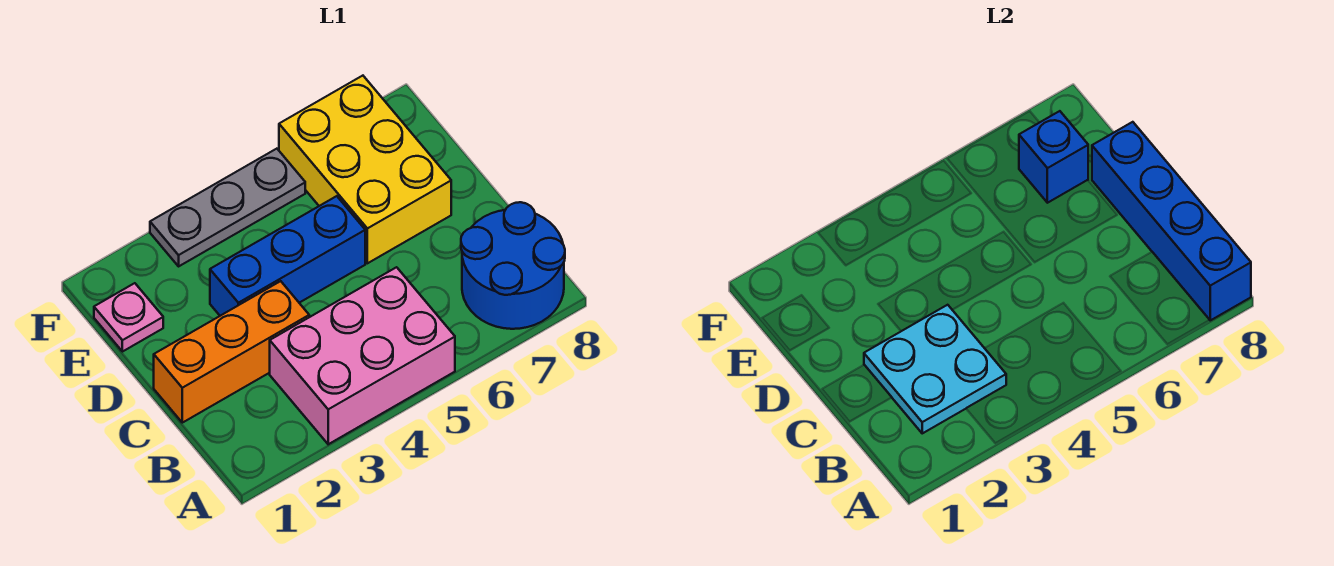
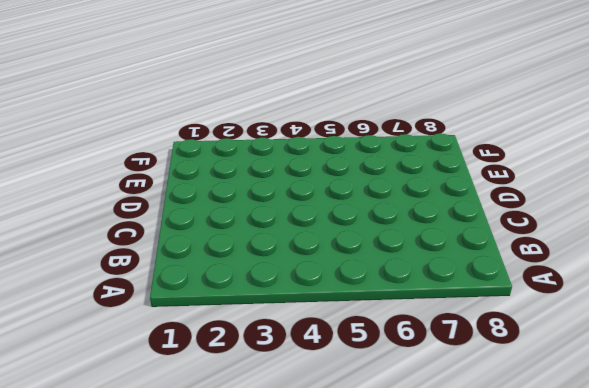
none -> pink brick A3:B5 level 1
none -> blue round brick A7:B8 level 1

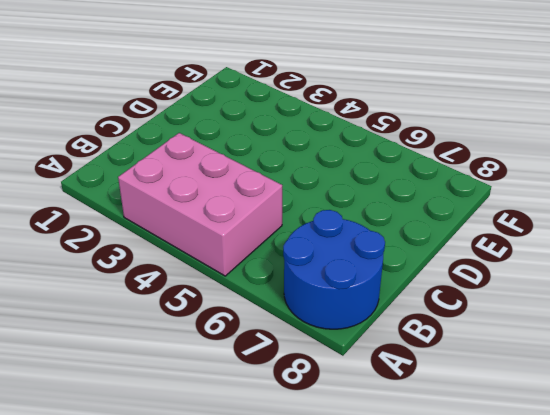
none -> orange brick C1:C3 level 1
none -> blue brick D3:D5 level 1

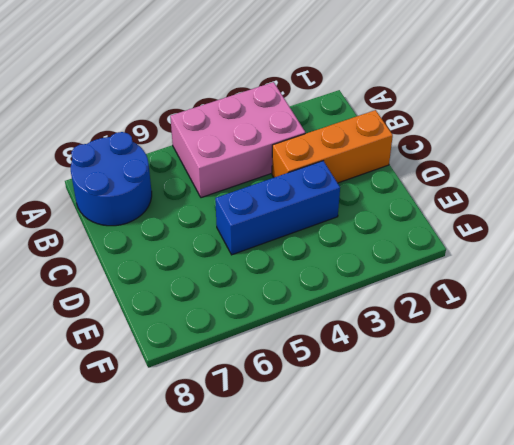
none -> yellow brick D6:F7 level 1
none -> pink plate E1 level 1

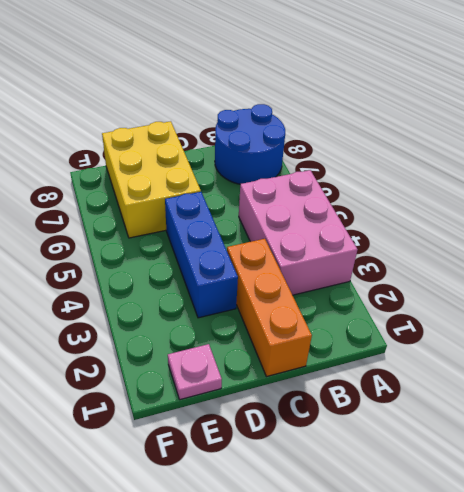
yellow brick D6:E8 level 1 -> yellow brick D6:F7 level 1
none -> grey plate F3:F5 level 1
none -> blue brick A8:D8 level 2

